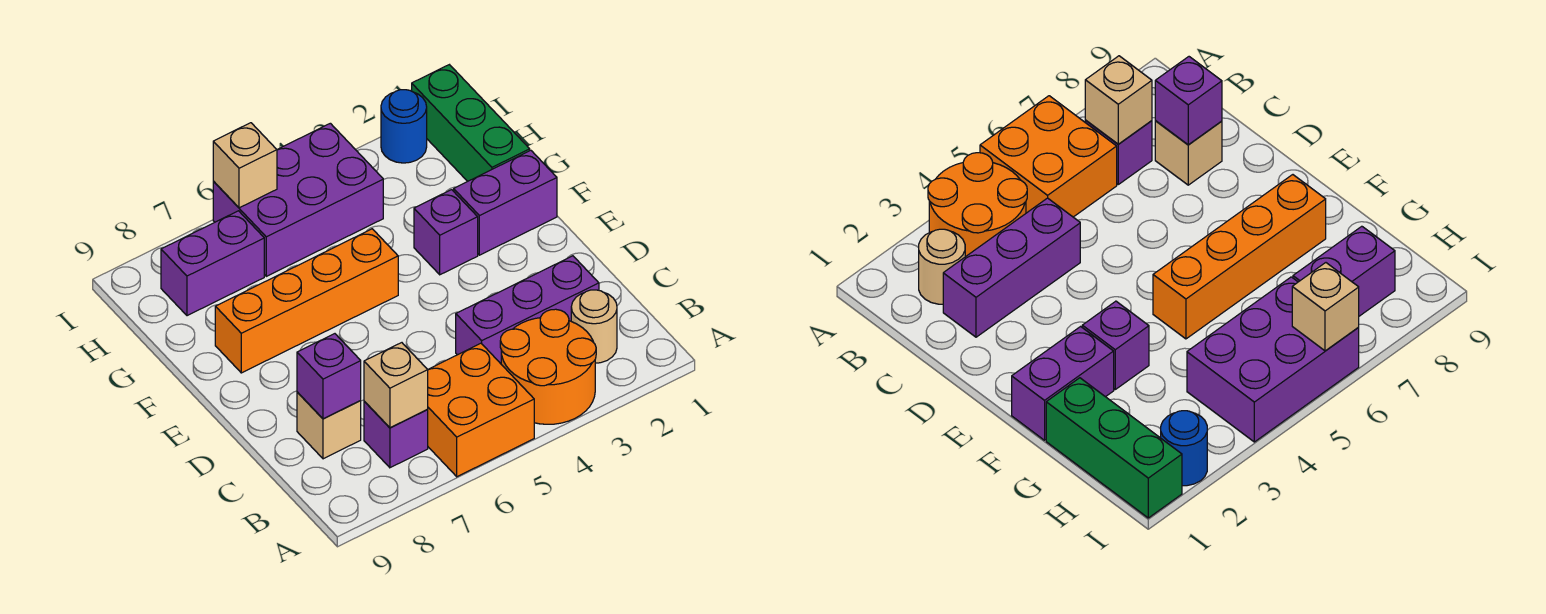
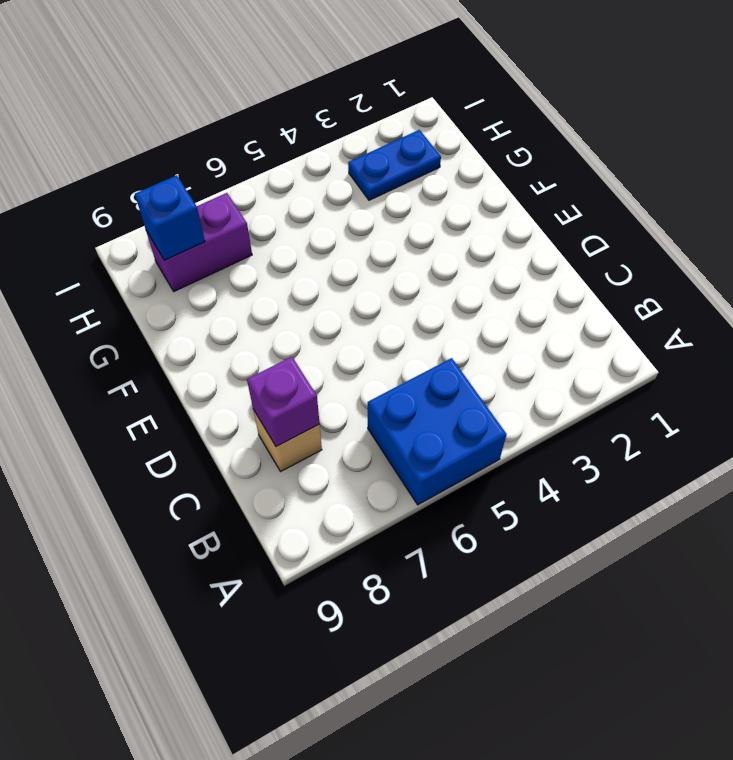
blue brick A5:B6 level 1 -> orange brick A5:B6 level 1
blue plate H2:H3 level 1 -> none
blue brick H8 level 2 -> none
none -> orange round brick A3:B4 level 1
none -> tan round brick B2 level 1
none -> purple brick B7 level 1

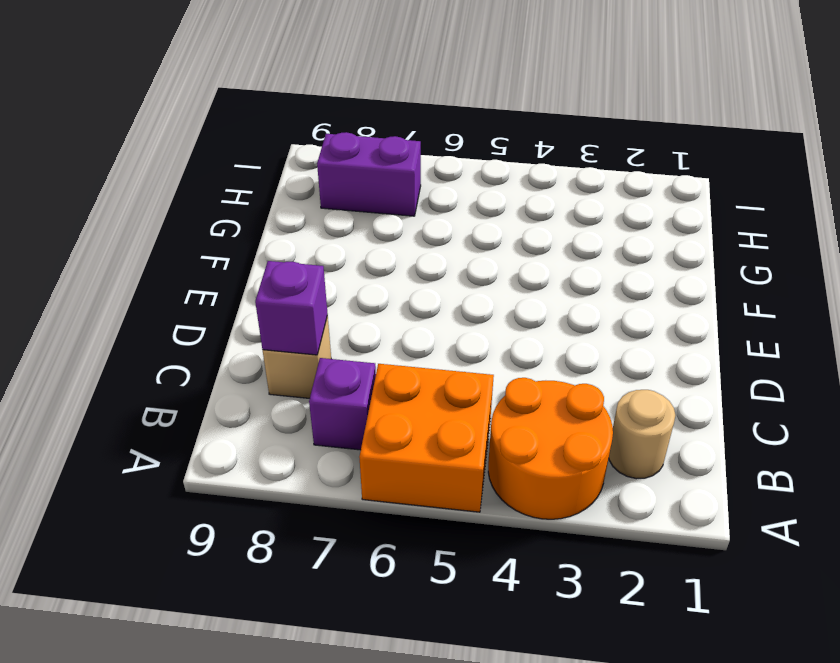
none -> purple brick C2:C4 level 1
none -> purple brick F1:F2 level 1
none -> purple brick F3 level 1

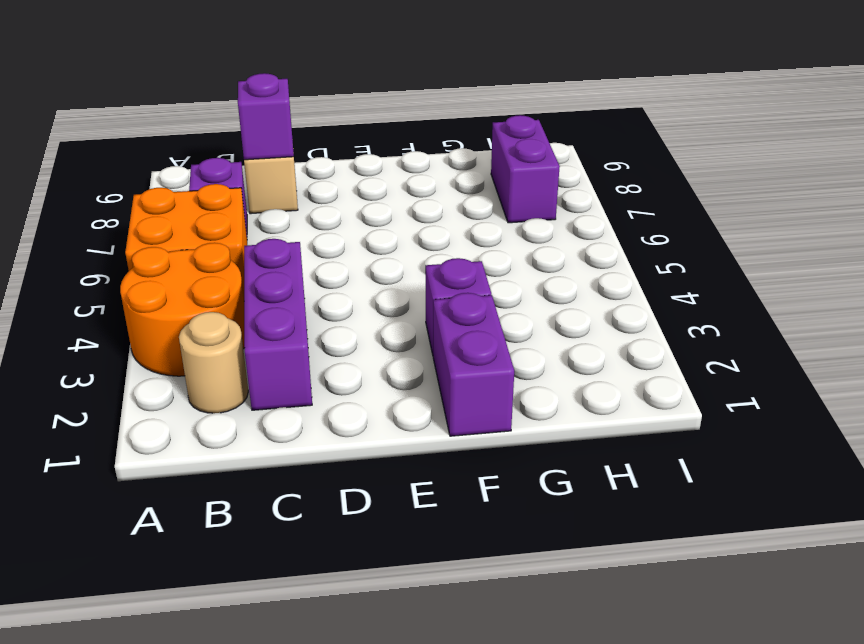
none -> orange brick F5:F8 level 1
none -> green brick G1:I1 level 1
none -> purple brick H4:I6 level 1

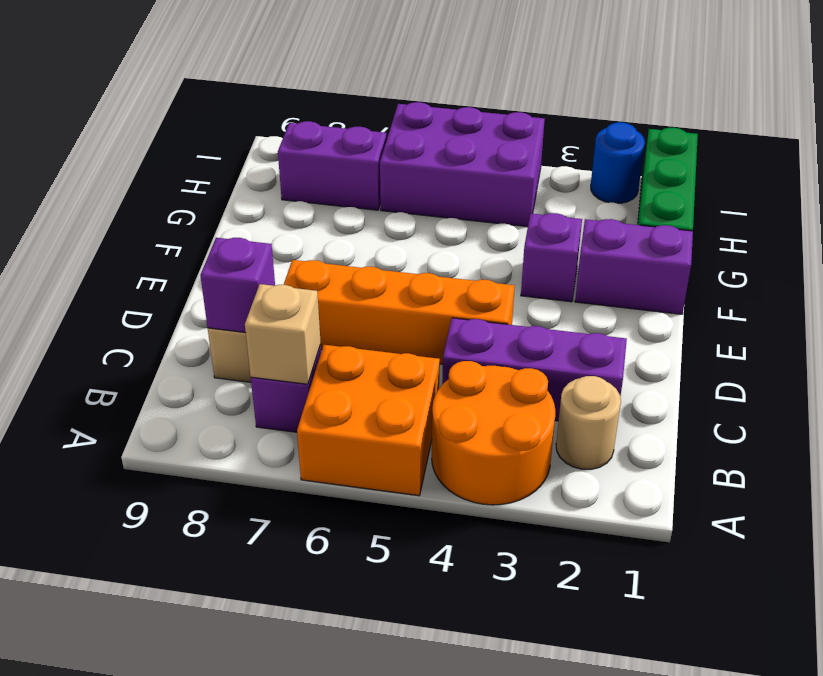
orange brick D4:D7 level 1 -> orange brick F5:F8 level 1
none -> tan brick I6 level 2

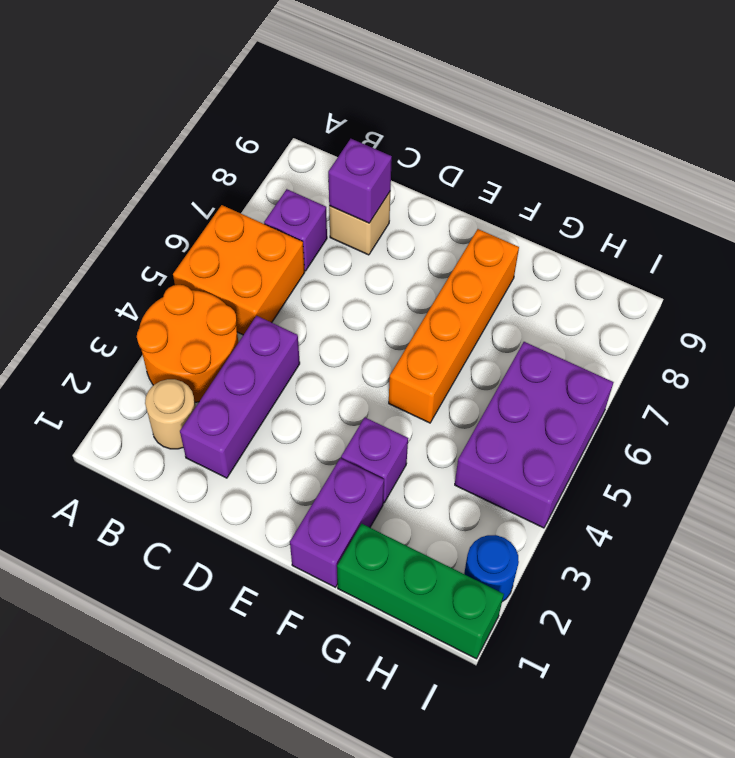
none -> purple brick H7:H8 level 1
none -> tan brick B7 level 2
none -> tan brick I6 level 2

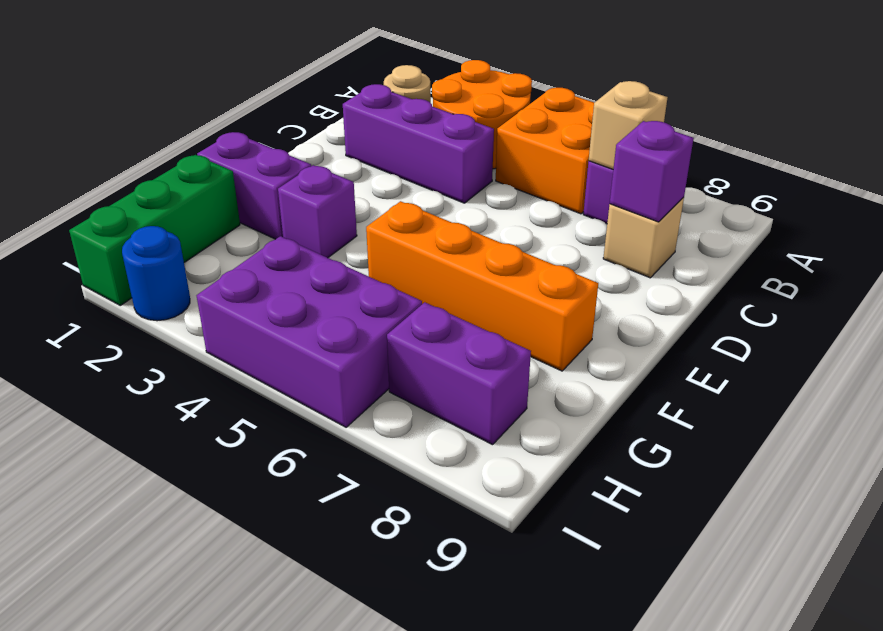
none -> tan brick I6 level 2

